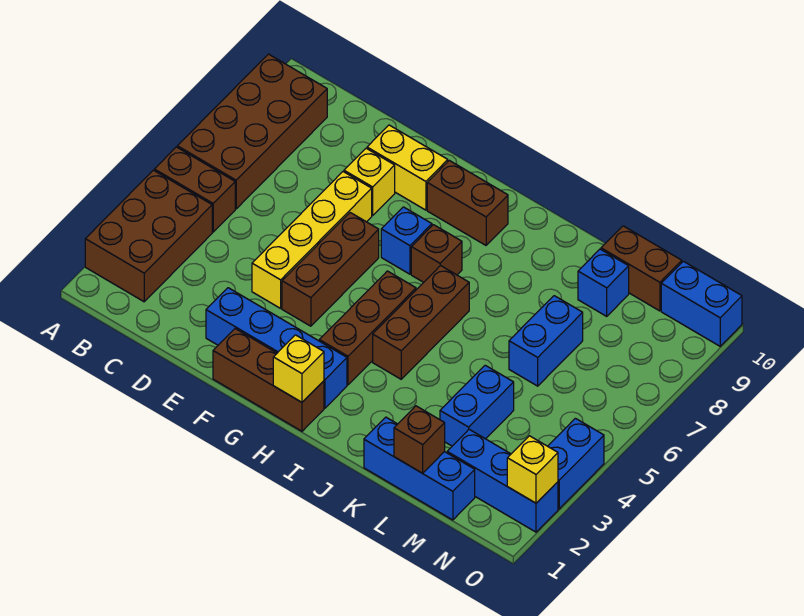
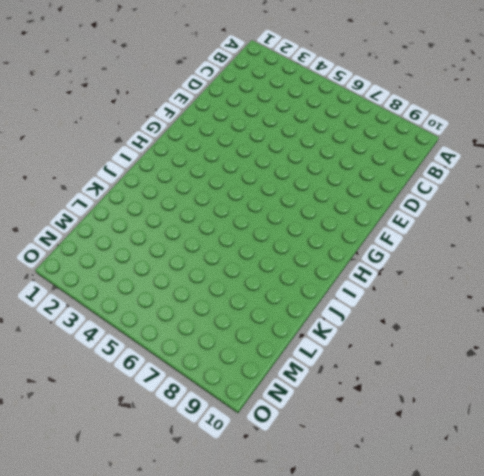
none -> brown brick A2:B4 level 1
none -> brown brick A5:B5 level 1
none -> brown brick A6:B9 level 1

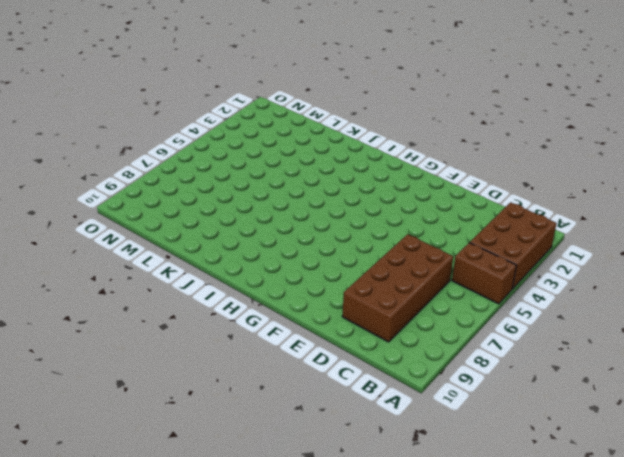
brown brick C6:D9 level 1 -> brown brick A6:B9 level 1
none -> blue brick E2:H2 level 1
none -> yellow brick E4:E7 level 1
none -> yellow brick E8 level 1

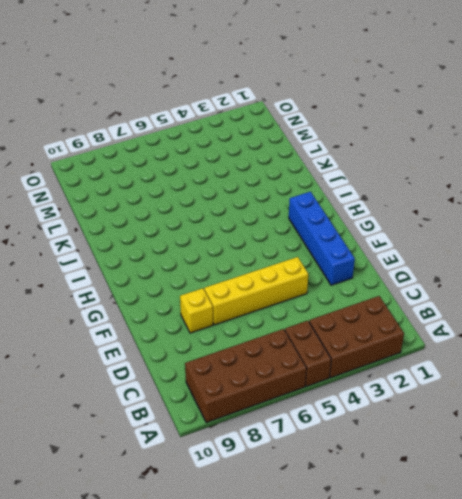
none -> yellow brick E9:F9 level 1
none -> brown brick F1:H1 level 1
none -> brown brick F4:F6 level 1

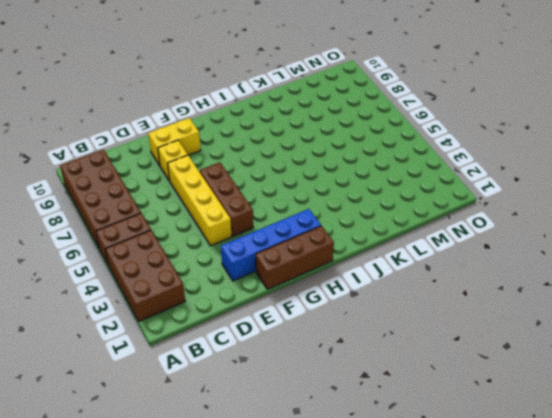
none -> blue brick G7 level 1
none -> brown brick G9:H9 level 1
none -> brown brick H3:H5 level 1

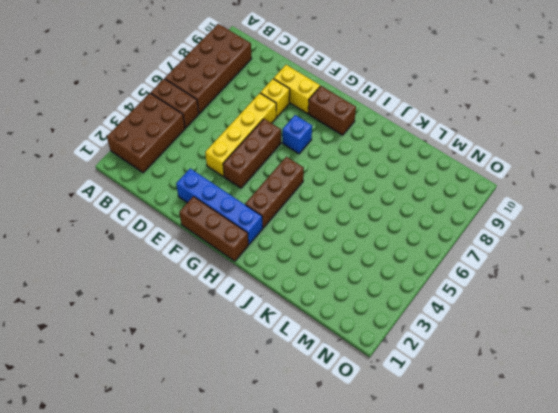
none -> brown brick H7 level 1
none -> brown brick I4:I6 level 1
none -> blue brick K1:M1 level 1

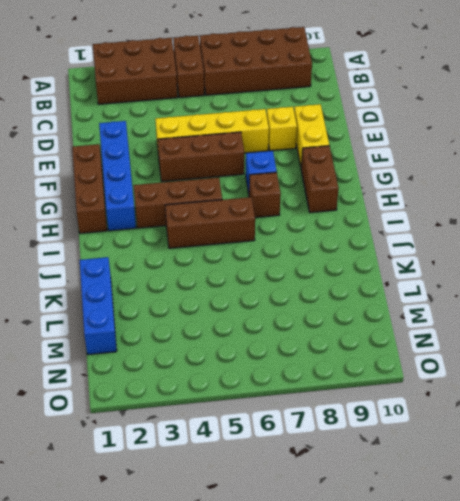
none -> blue brick L3:L4 level 1
none -> blue brick L6:L7 level 1
none -> blue brick L9 level 1

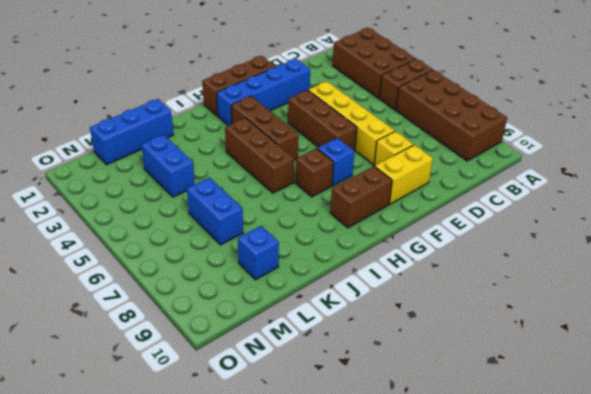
none -> brown brick L10:M10 level 1
none -> blue brick M2:O2 level 1
none -> blue brick N10:O10 level 1

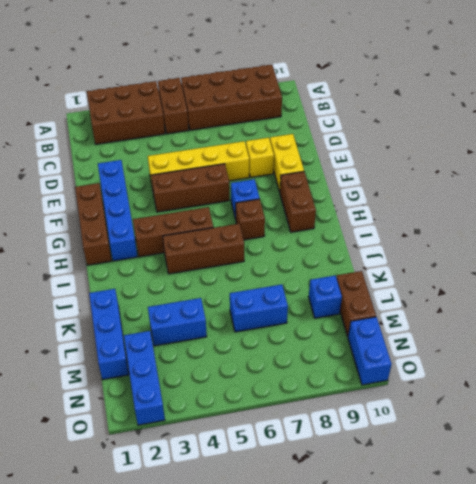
none -> blue brick O3:O4 level 1
none -> yellow brick H1 level 2
none -> brown brick L1 level 2

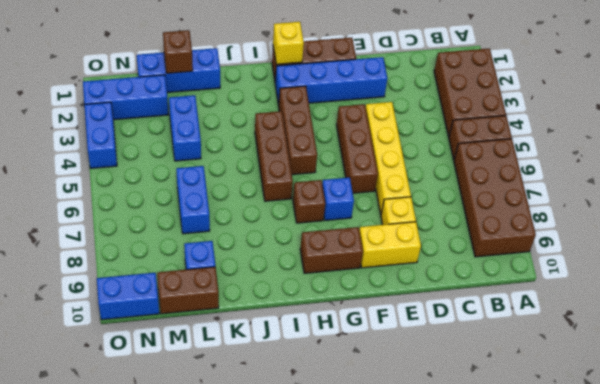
none -> yellow brick O2 level 2

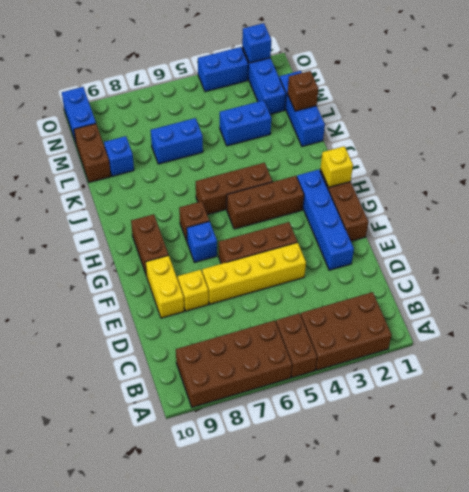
blue brick O2 level 2 -> yellow brick O2 level 2

